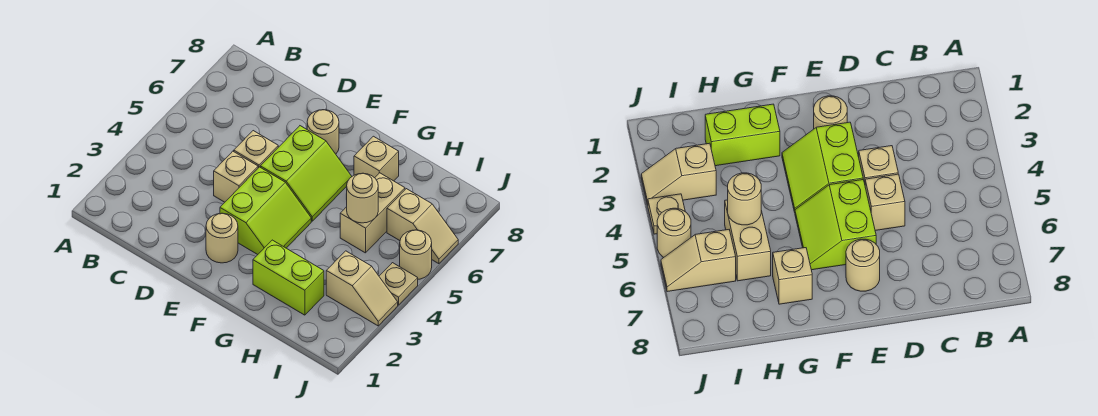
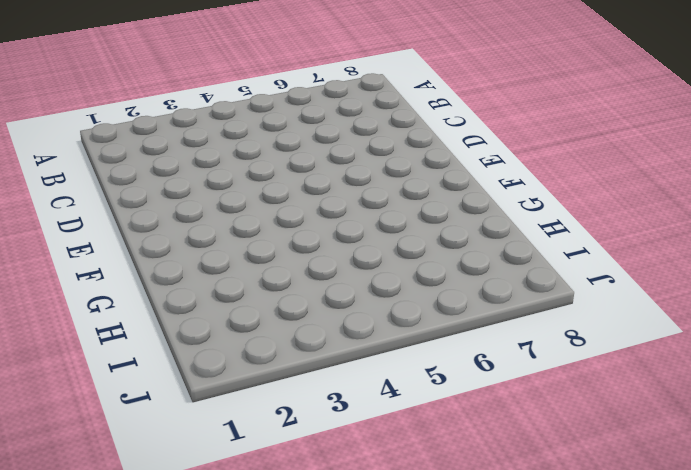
none -> tan brick D4 level 1
none -> tan brick D5 level 1
none -> tan round brick E2 level 1

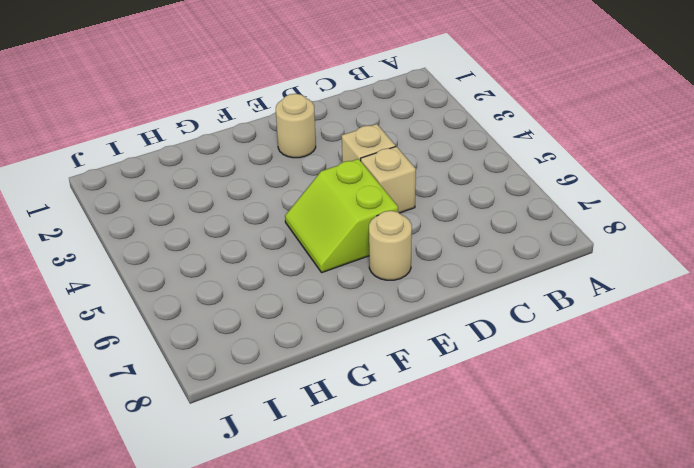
none -> lime slope E3:F4 level 1 top E
none -> lime brick G2:H2 level 1
none -> tan brick G7 level 1

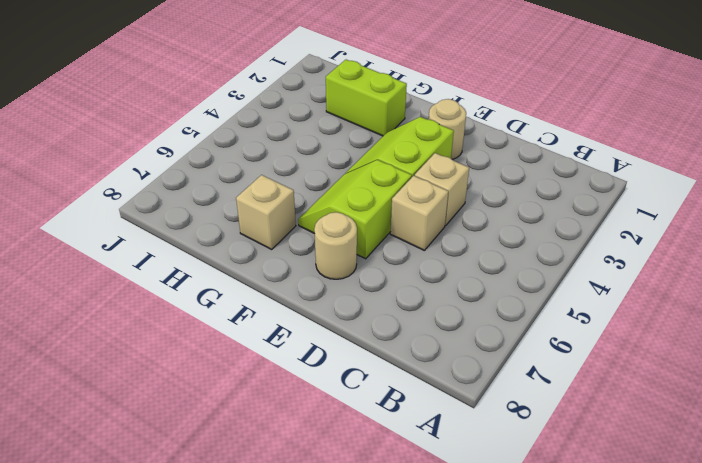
none -> tan brick H5:H6 level 1
none -> tan slope I3:J3 level 1 top I
none -> tan slope I6:J6 level 1 top I

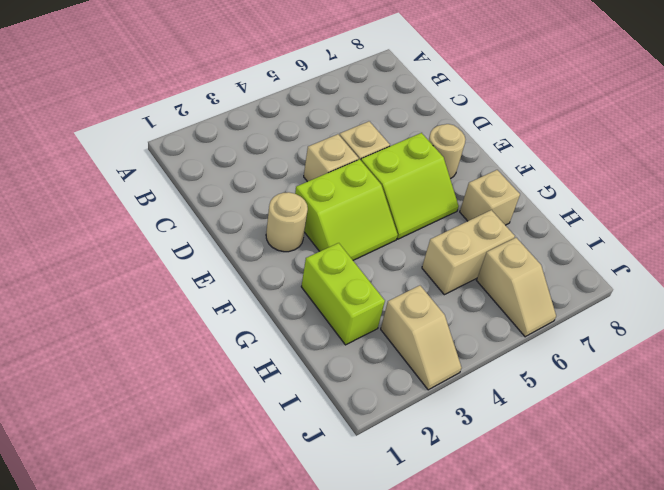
none -> tan plate J4 level 1
none -> tan round brick J5 level 1
none -> tan round brick H5 level 2

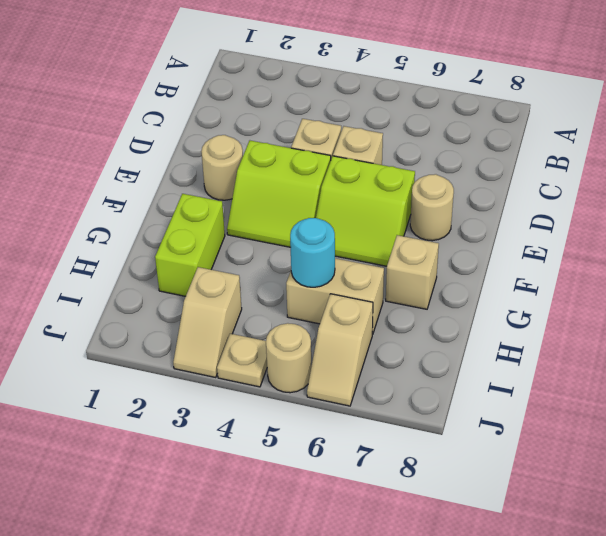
cyan round brick H5 level 2 -> tan round brick H5 level 2

